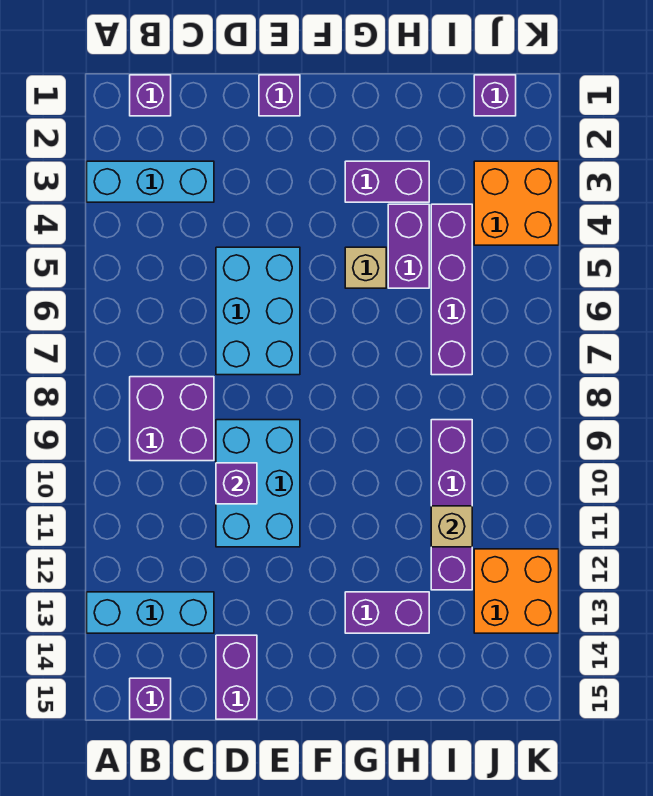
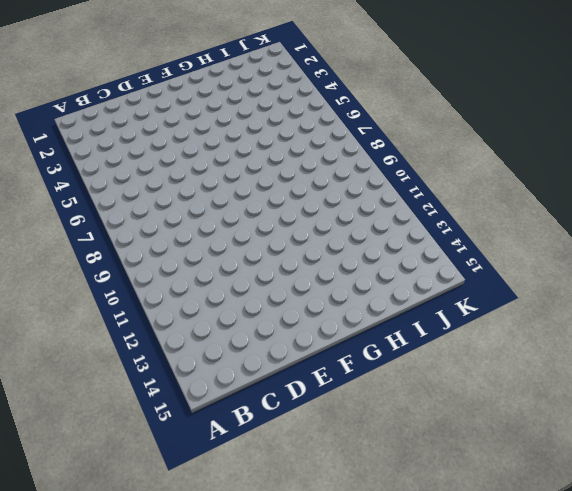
none -> cyan brick A3:C3 level 1
none -> cyan brick A13:C13 level 1
none -> purple brick B1 level 1

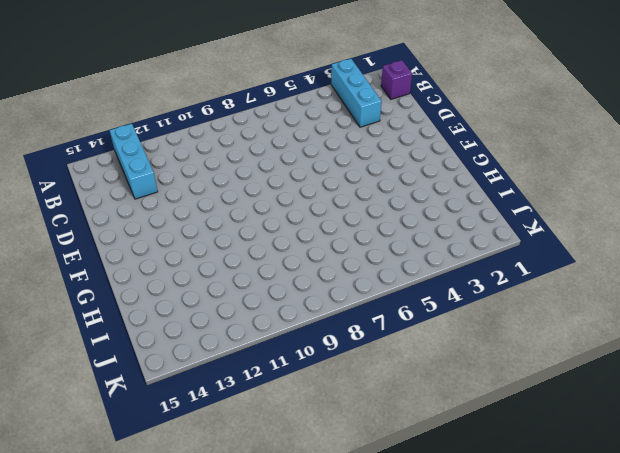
none -> purple brick B8:C9 level 1
none -> purple brick B15 level 1
none -> cyan brick D5:E7 level 1

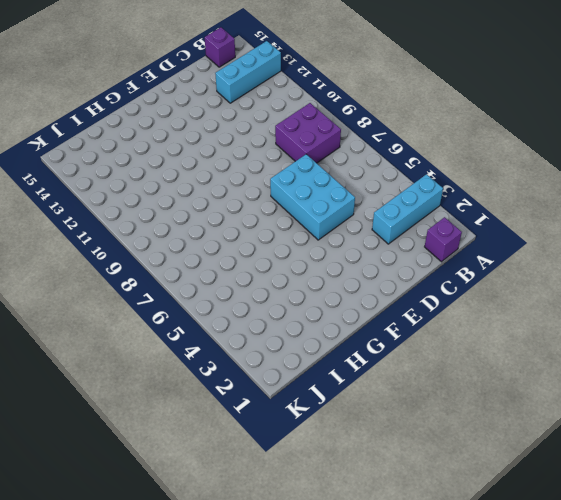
none -> cyan brick D9:E11 level 1
none -> purple brick D14:D15 level 1
none -> purple brick E1 level 1

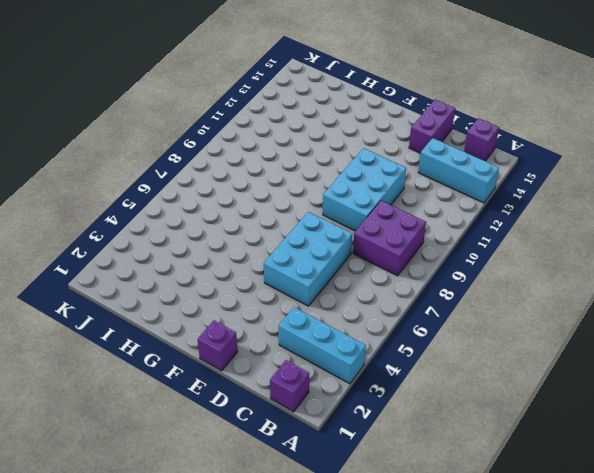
none -> purple brick G3:H3 level 1
none -> tan brick G5 level 1
none -> purple brick G13:H13 level 1

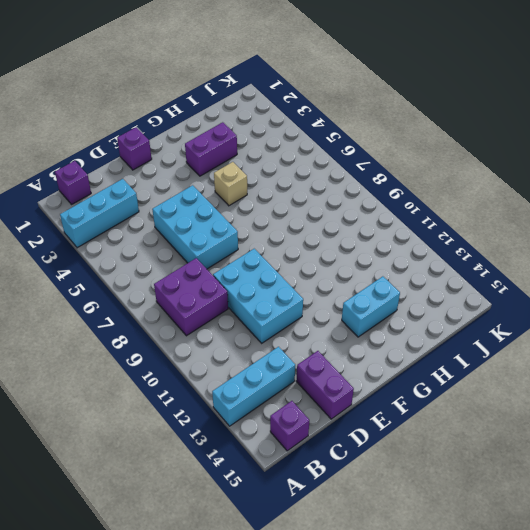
cyan brick G13:H13 level 1 -> purple brick G13:H13 level 1
none -> purple brick H4:H5 level 1
none -> purple brick I4:I7 level 1
none -> purple brick I9:I12 level 1

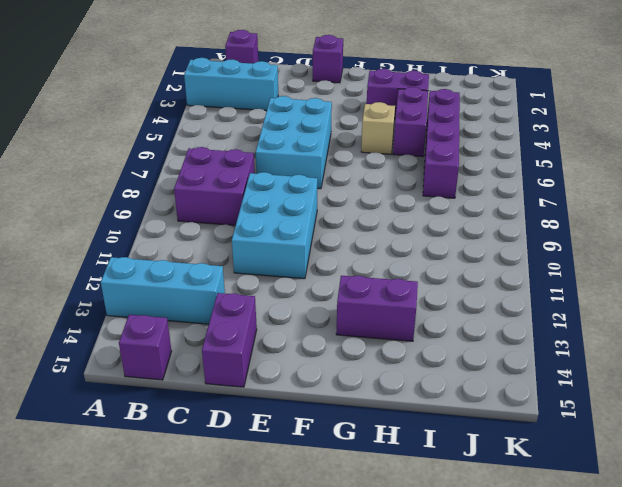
none -> purple brick I9:I12 level 1
none -> purple brick J1 level 1
none -> orange brick J3:K4 level 1

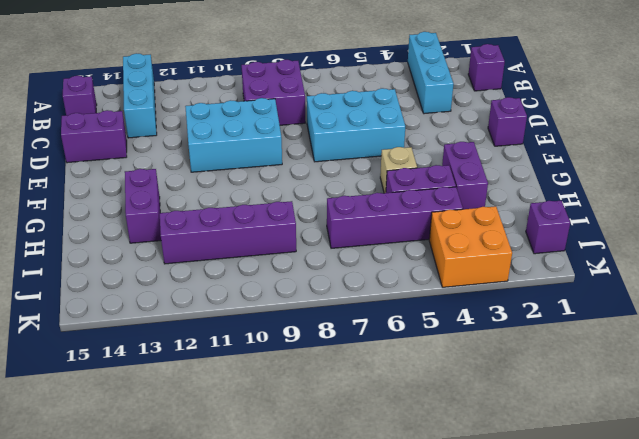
none -> orange brick J12:K13 level 1
none -> purple brick D10 level 2
none -> tan brick I11 level 2

